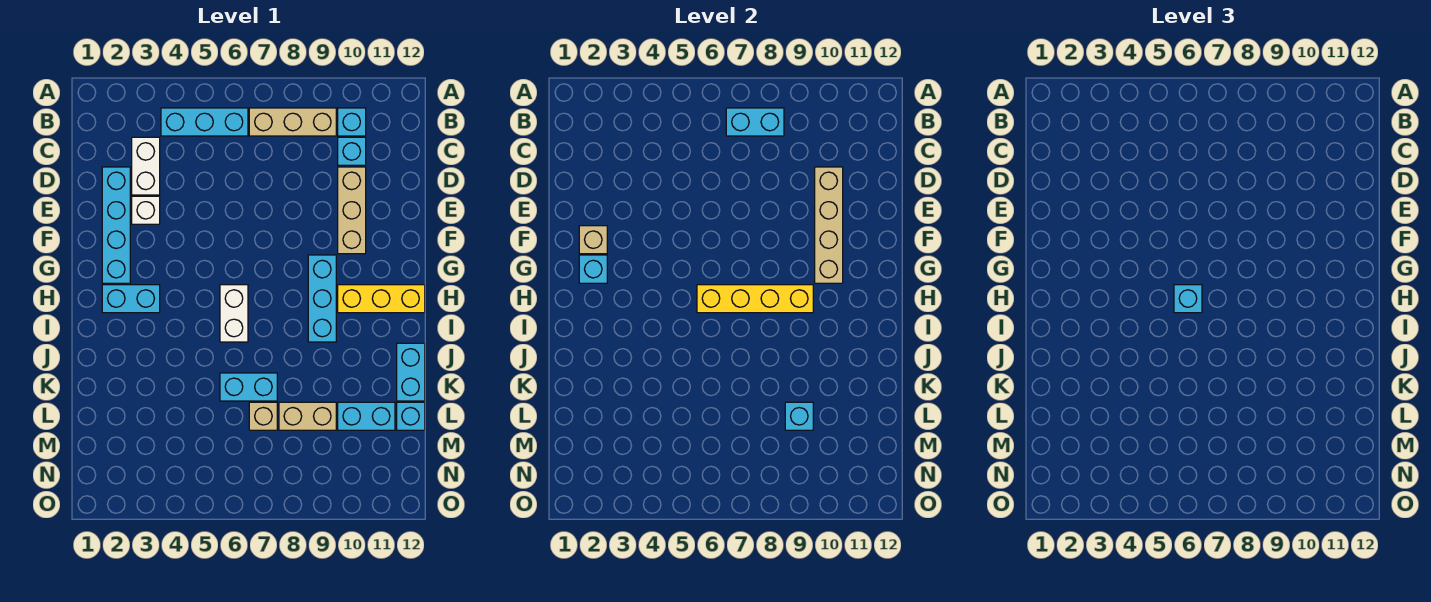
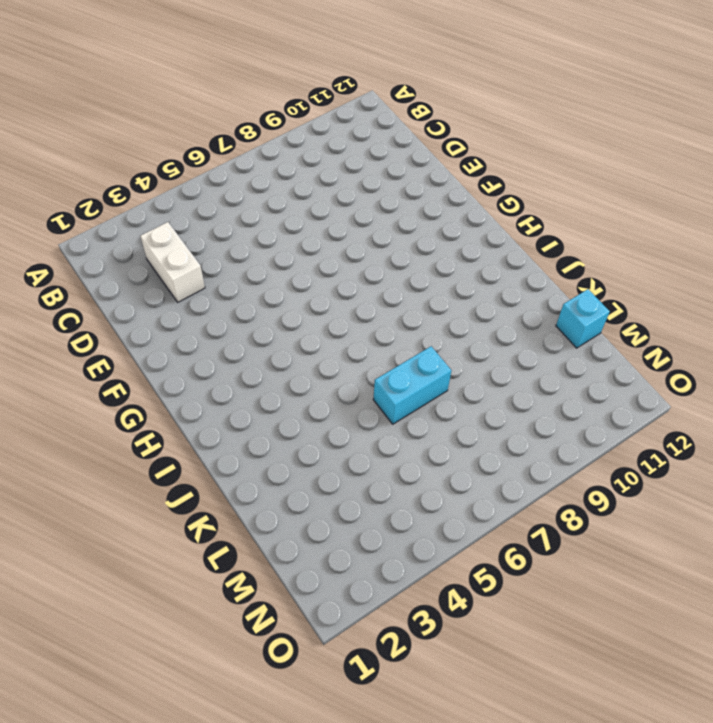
none -> cyan brick B4:B6 level 1
none -> tan brick B7:B9 level 1
none -> cyan brick B10 level 1

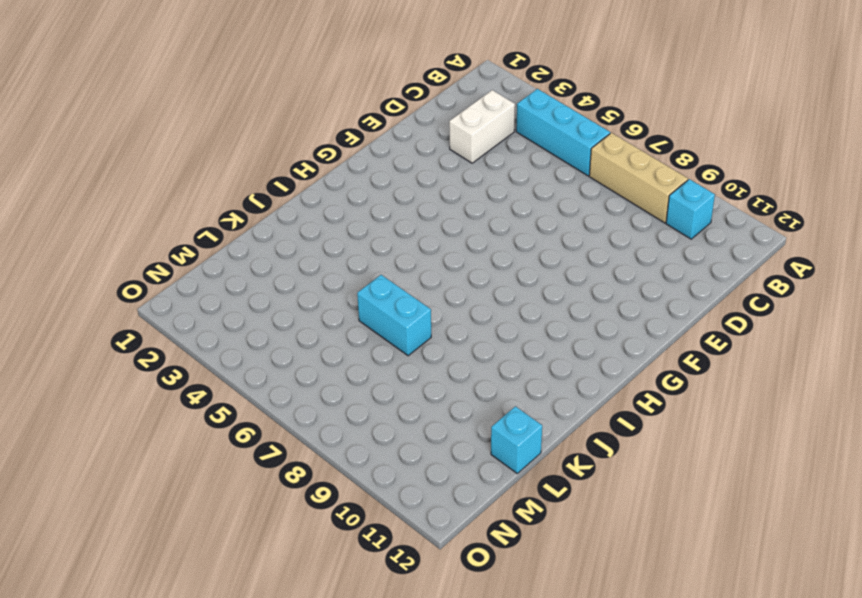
none -> cyan brick C10 level 1
none -> cyan brick D2:G2 level 1
none -> tan brick D10:F10 level 1

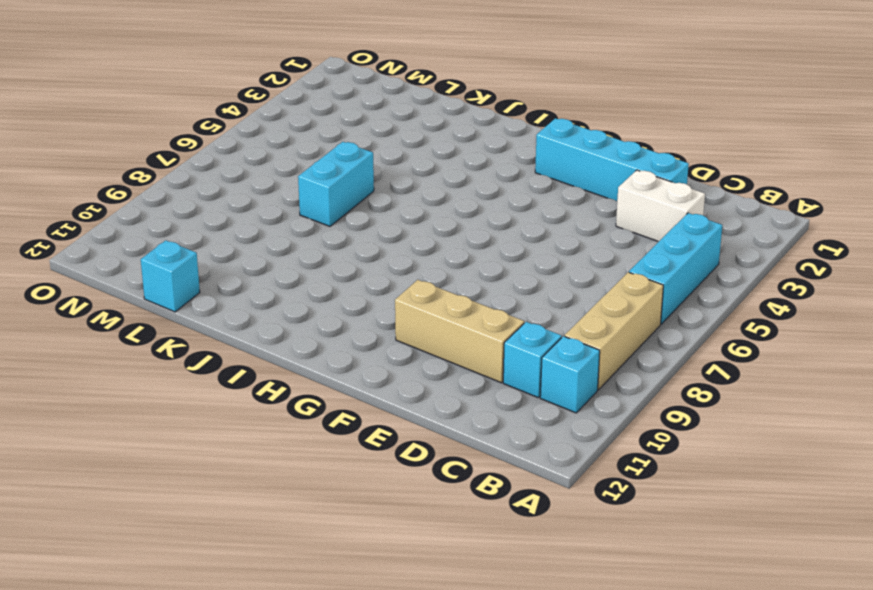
none -> white brick E3 level 1
none -> cyan brick G9:I9 level 1
none -> cyan brick H2:H3 level 1

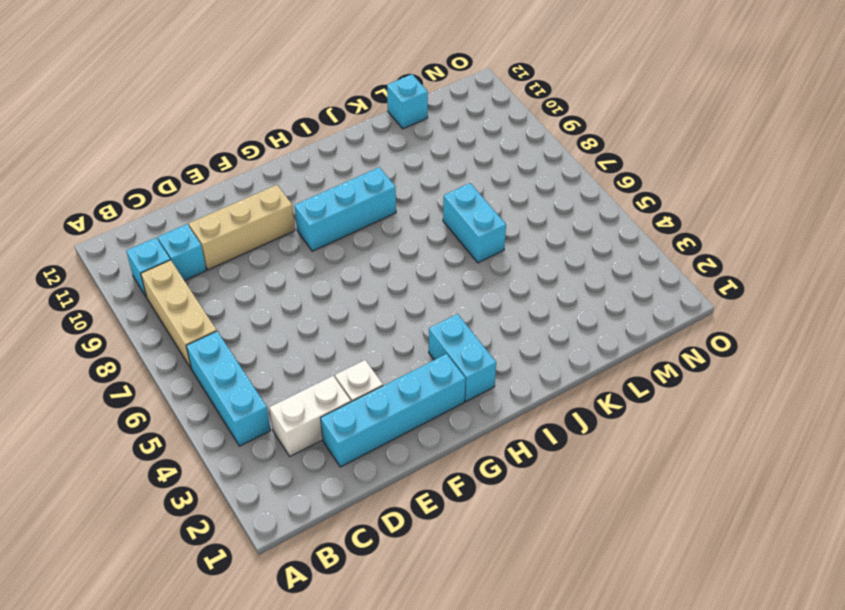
none -> white brick H6:I6 level 1
none -> yellow brick H10:H12 level 1
none -> cyan brick J12:K12 level 1

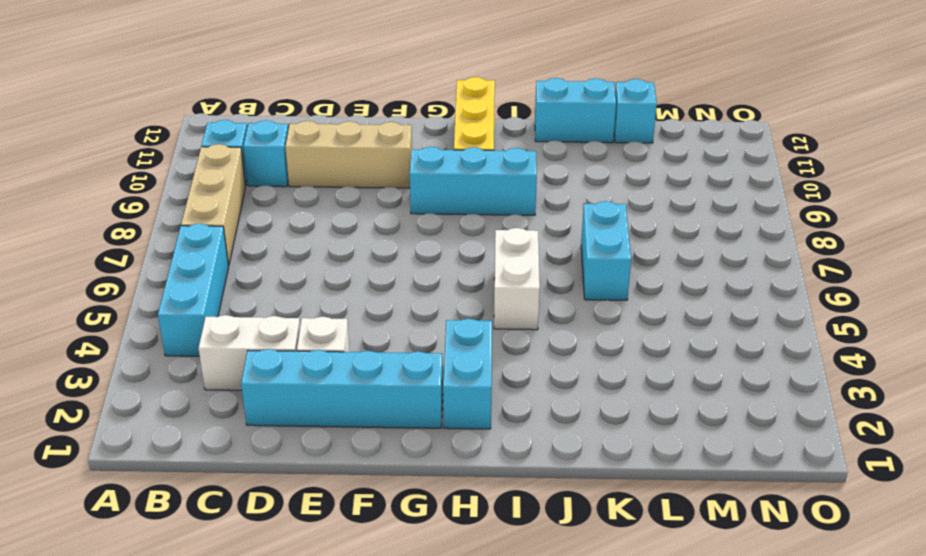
white brick I5:I6 level 1 -> white brick H6:I6 level 1
none -> tan brick L7 level 1
none -> tan brick L8:L9 level 1
none -> cyan brick L10:L11 level 1

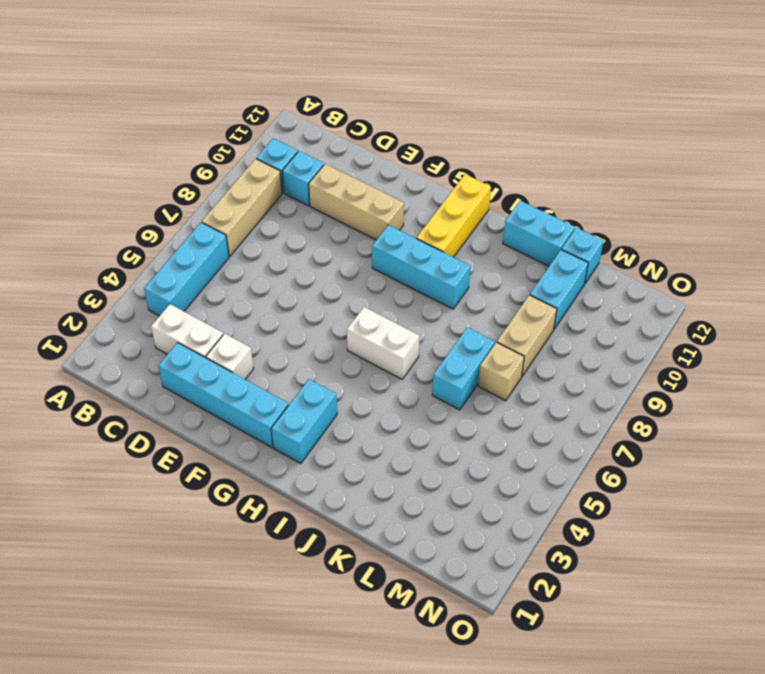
none -> cyan brick B7:B8 level 2
none -> tan brick D10:G10 level 2
none -> tan brick F2 level 2

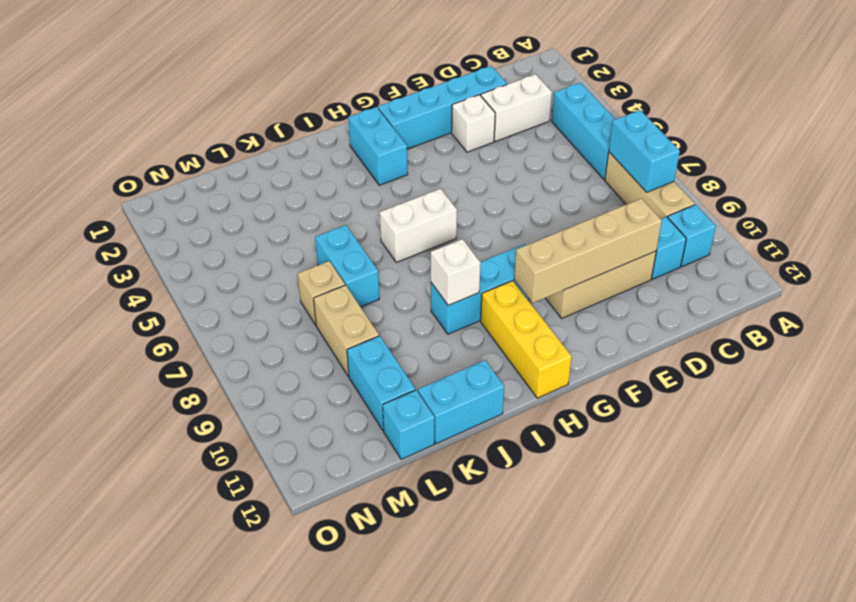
white brick I9 level 2 -> none
none -> tan brick F2 level 2
none -> cyan brick G2 level 2
none -> yellow brick H6:H9 level 2

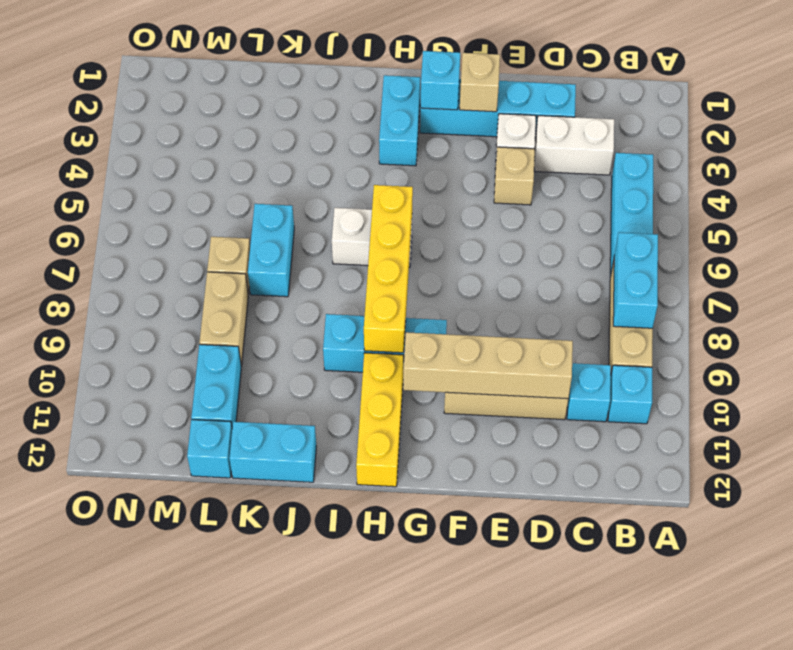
tan brick E4 level 1 -> none
none -> cyan brick L9 level 2
none -> cyan brick H6 level 3

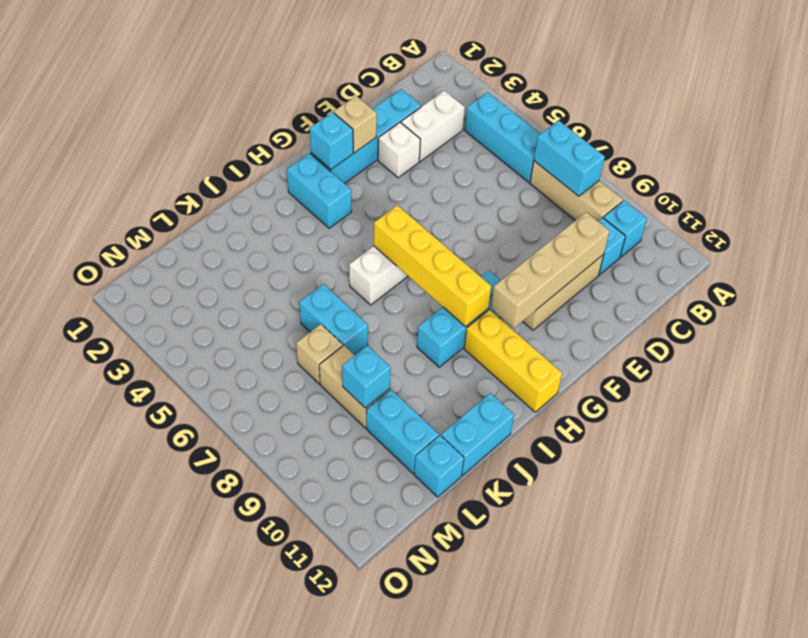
none -> cyan brick H6 level 3

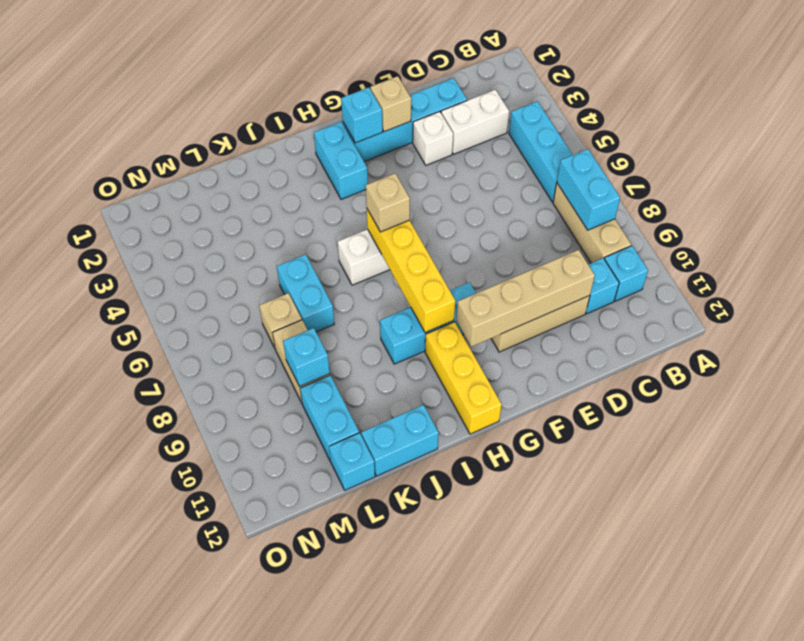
tan brick H6 level 3 -> cyan brick H6 level 3

